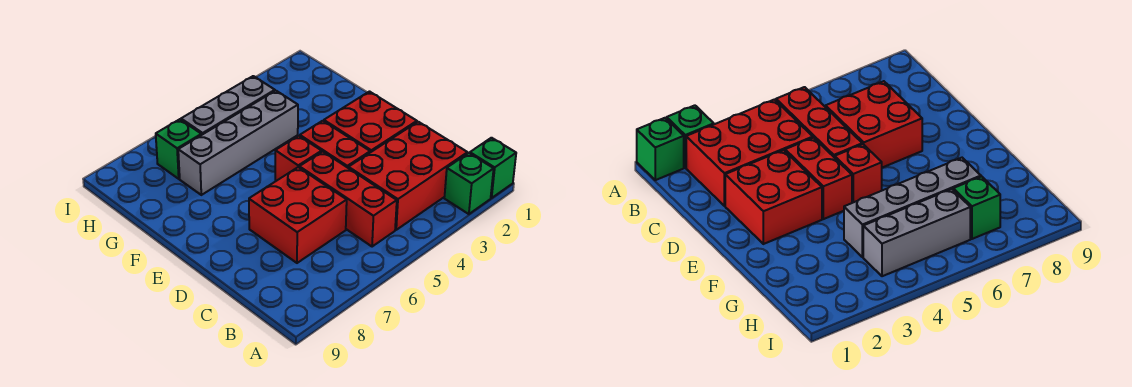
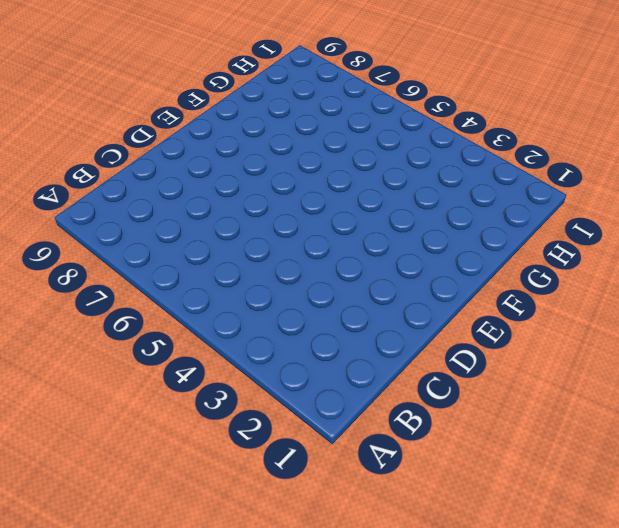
none -> green brick A1 level 1
none -> green brick A2 level 1

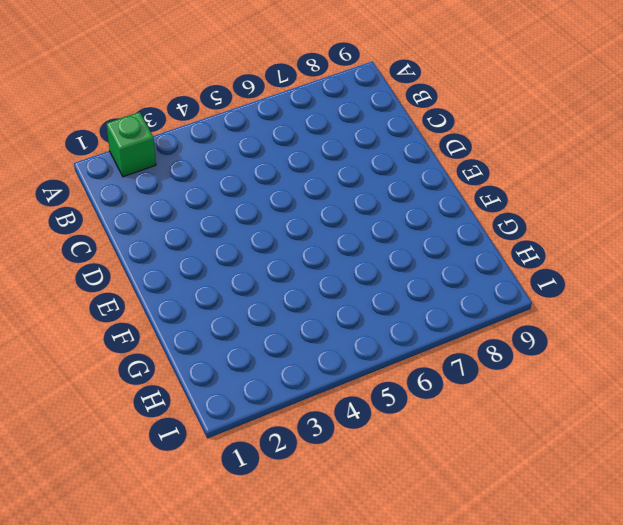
none -> green brick A1 level 1
none -> red brick B2:C4 level 1

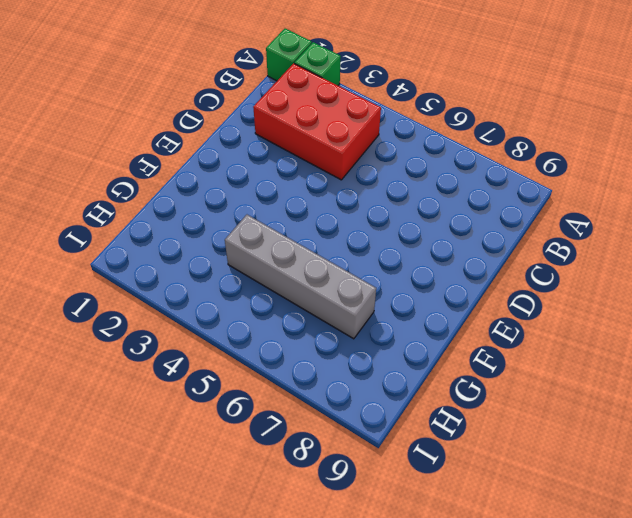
none -> red brick B5:D5 level 1
none -> red brick C6:D7 level 1

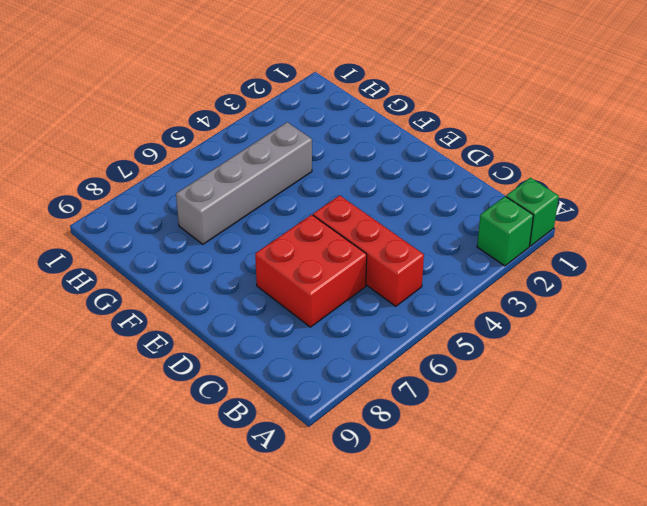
none -> red brick B2:C4 level 1
none -> red brick D2:E3 level 1

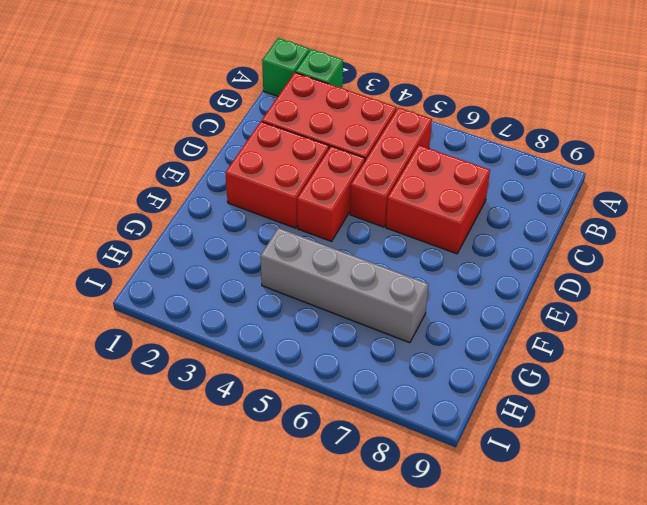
none -> red brick E5 level 1
none -> grey brick H4:H6 level 1

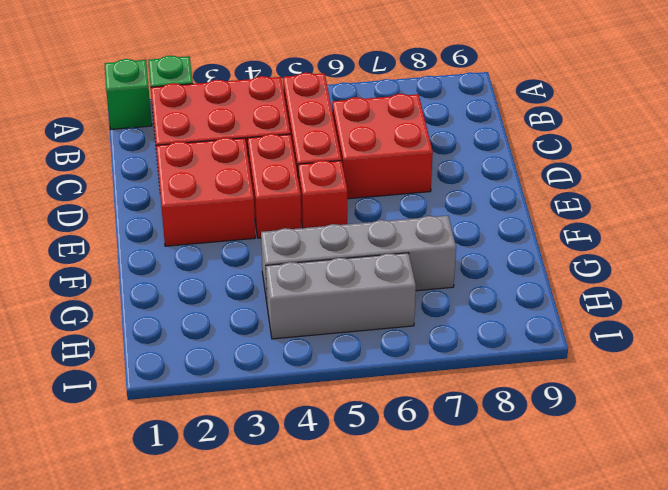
none -> green brick H7 level 1

